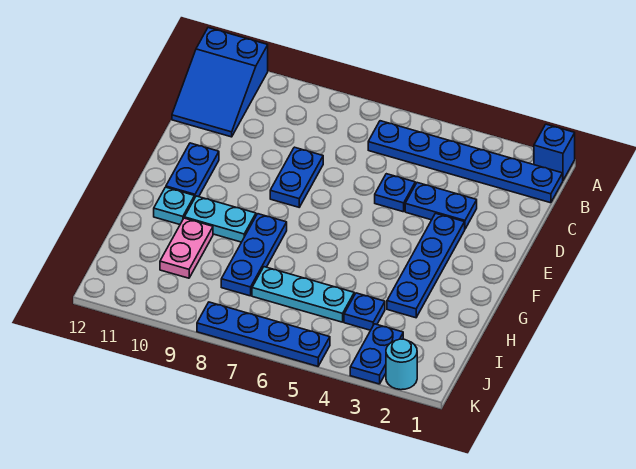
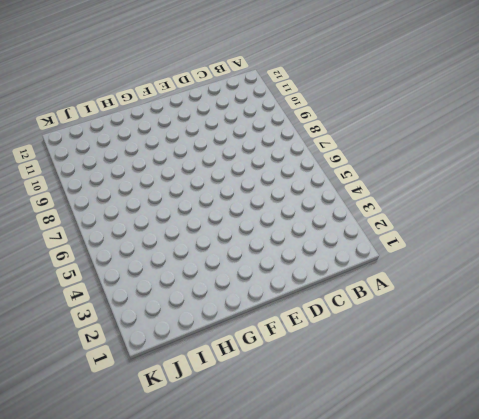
none -> blue brick A1 level 1
none -> blue slope A11:C12 level 1 top A
none -> blue plate B1:B6 level 1

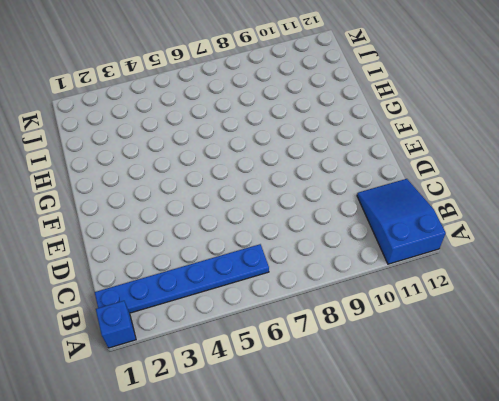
none -> blue plate D3:D4 level 1
none -> blue plate D5 level 1
none -> blue plate D8:E8 level 1

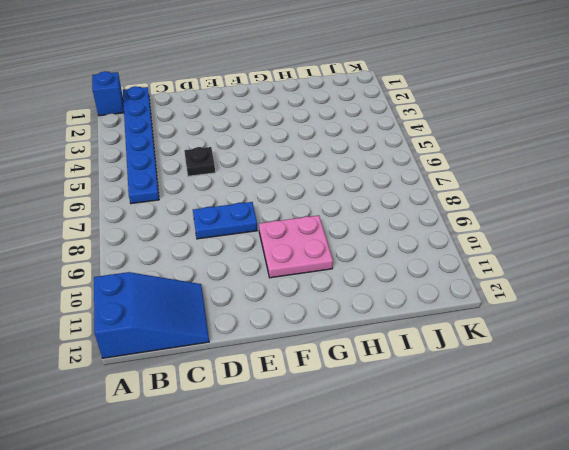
black plate D5 level 1 -> blue plate D5 level 1
pink plate F9:G10 level 1 -> cyan plate G9:G10 level 1
none -> blue plate D3:D4 level 1
none -> blue plate E3:H3 level 1
none -> blue plate E11:F11 level 1

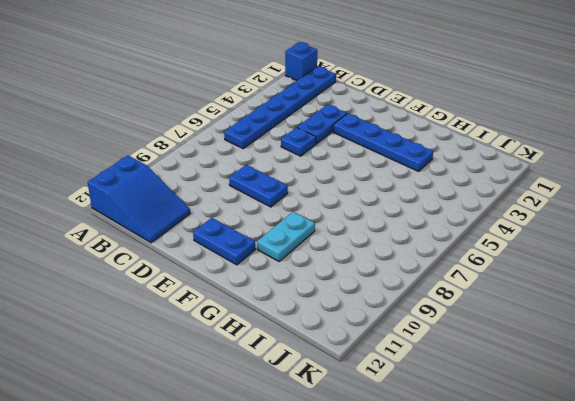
none -> blue plate G8:I8 level 1
none -> cyan plate G11 level 1
none -> pink plate H10:I10 level 1

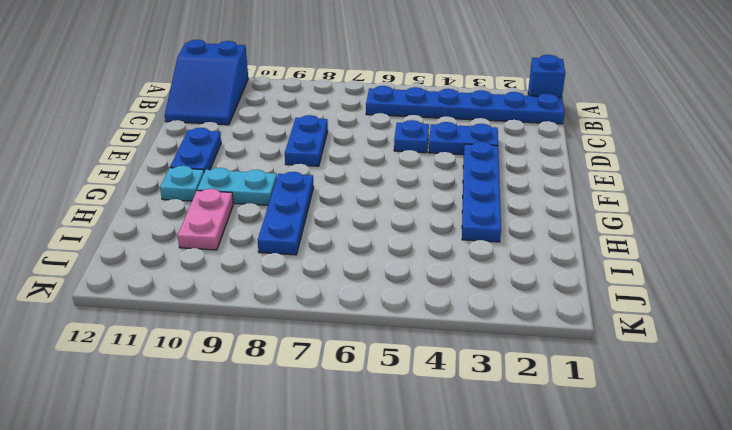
none -> blue plate I4 level 1
none -> cyan plate I5:I7 level 1
none -> blue plate J3:K3 level 1

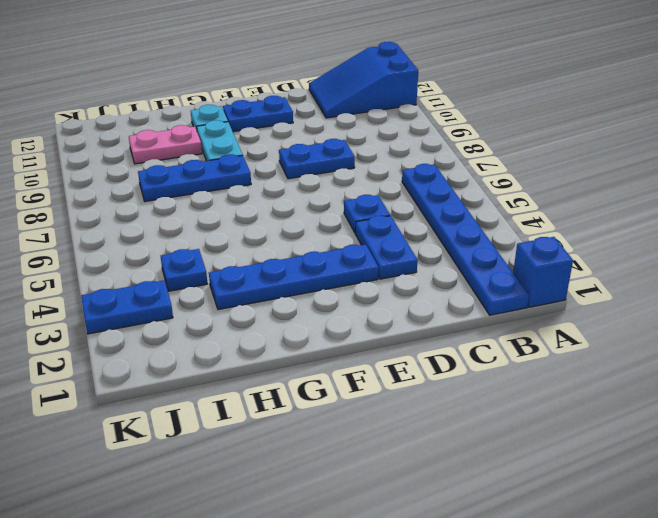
none -> cyan plate I5:I7 level 1
none -> cyan round brick K2 level 1
none -> blue plate K5:K8 level 1

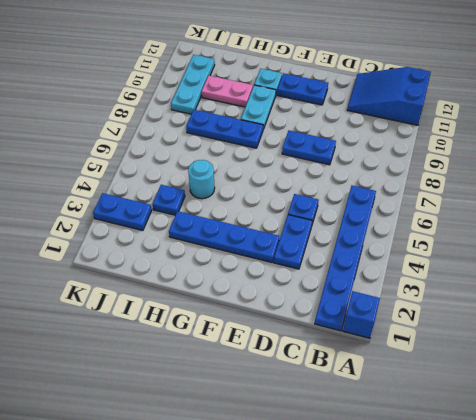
cyan round brick H5 level 1 -> cyan round brick K2 level 1
cyan plate J9:J11 level 1 -> cyan plate I5:I7 level 1
none -> blue plate K5:K8 level 1

